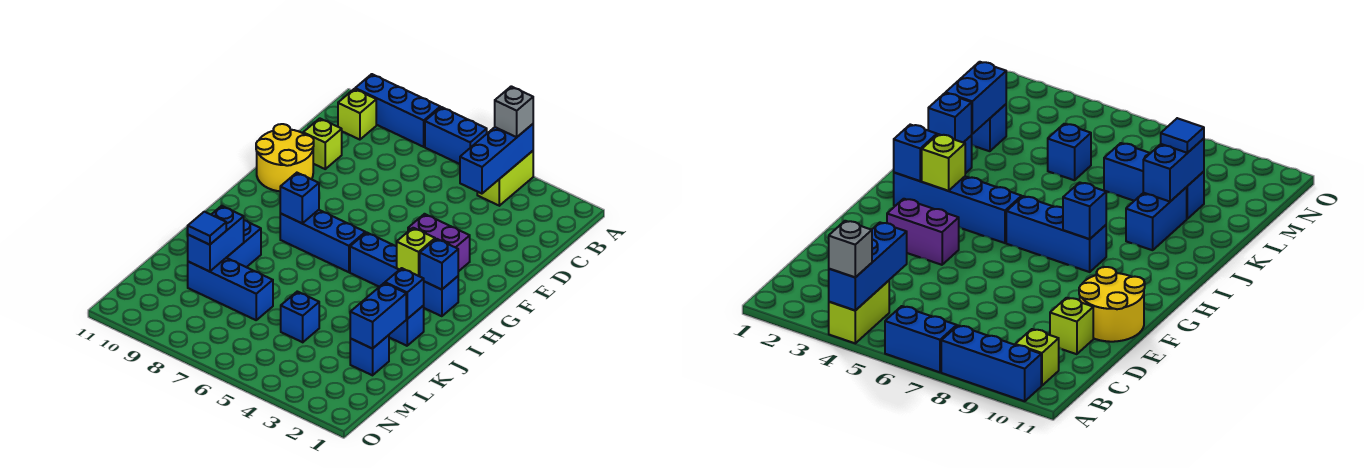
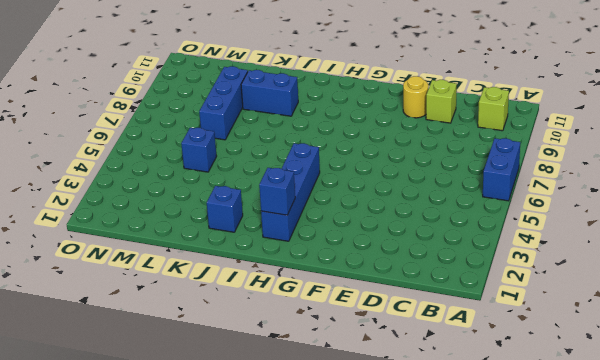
yellow round brick E10 level 1 -> yellow round brick E10:F11 level 1
none -> lime brick A4:B4 level 1
none -> blue brick A8:A10 level 1
none -> purple brick F3:F4 level 1

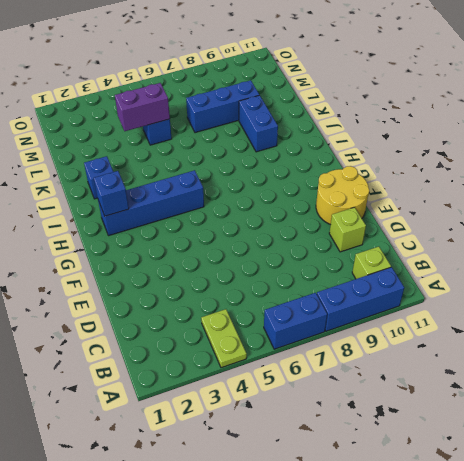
lime plate A4:B4 level 1 -> lime brick A4:B4 level 1
purple brick L4:L5 level 2 -> purple brick F3:F4 level 1
none -> blue brick H6:H8 level 1
none -> blue brick L2 level 1
none -> blue brick A4:C4 level 2

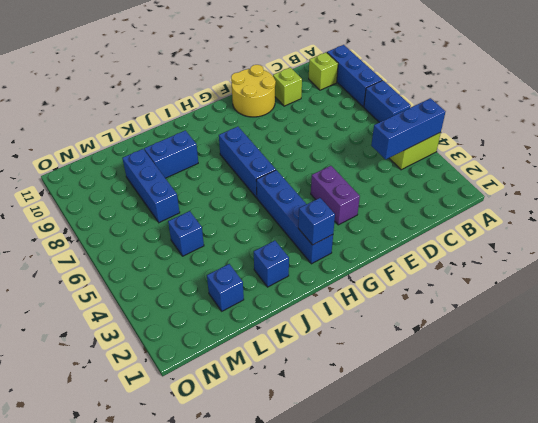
none -> lime brick H3 level 2
none -> blue brick H8 level 2
none -> blue brick J2 level 2

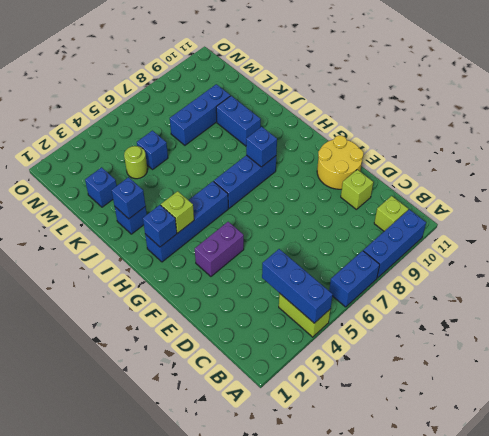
lime round brick L4 level 1 -> none
none -> blue brick K2:L2 level 2
none -> blue brick K9:L9 level 2
none -> grey brick A4 level 3

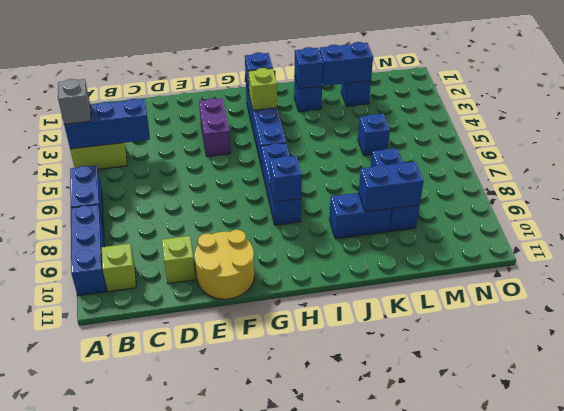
none -> blue tile L9 level 3

